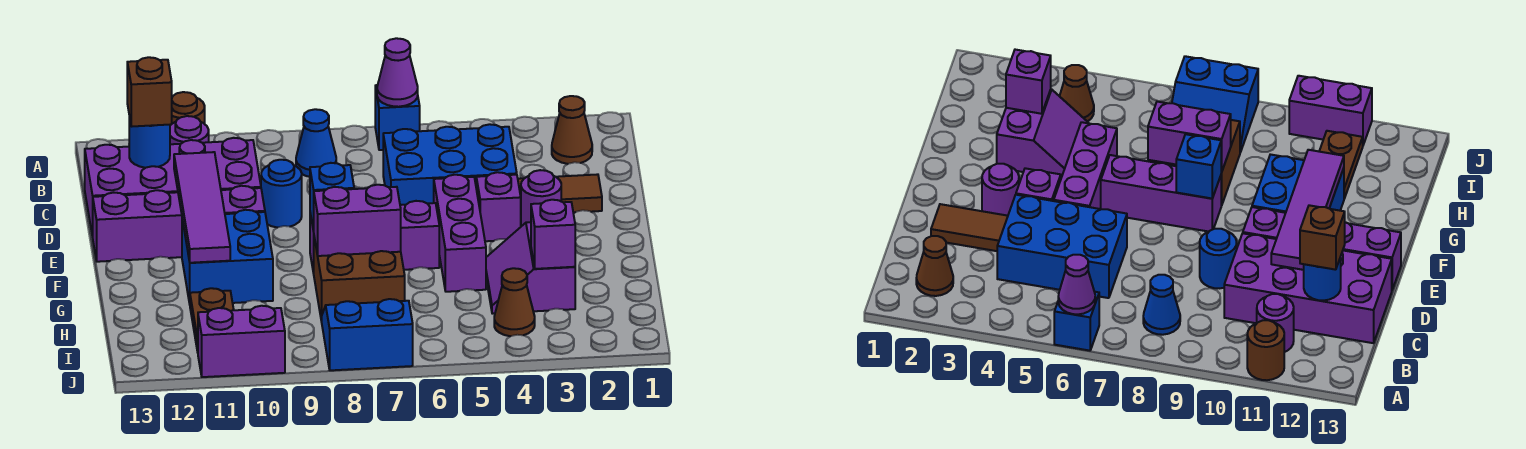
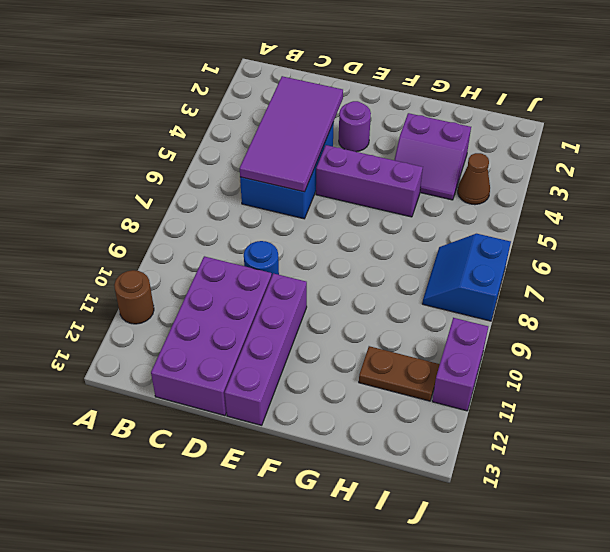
purple tile C3:D6 level 2 -> none
none -> blue brick A6 level 1
none -> brown cone B2 level 1
none -> blue cone B8 level 1

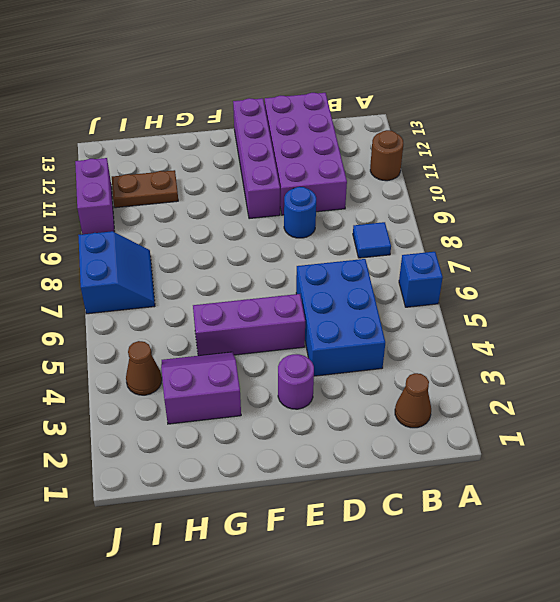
blue tile B8 level 1 -> blue cone B8 level 1
none -> purple round brick B11 level 1
none -> brown tile D2:D3 level 1
none -> purple brick E4 level 1

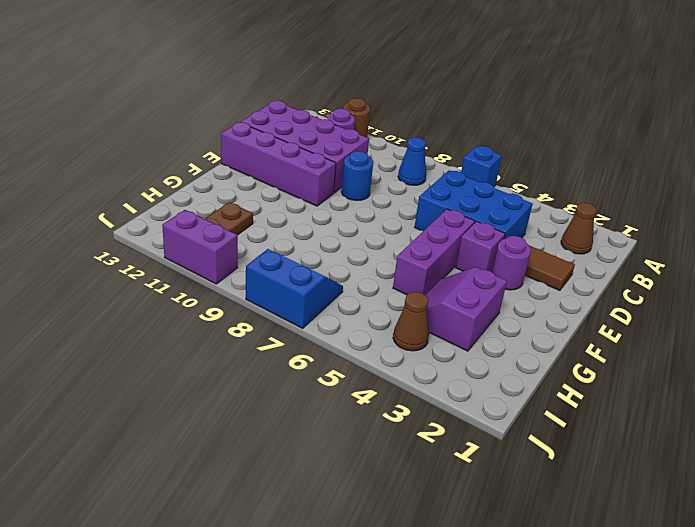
none -> purple brick F6:F8 level 1
none -> blue brick F10:G11 level 1
none -> brown brick G7:H8 level 1

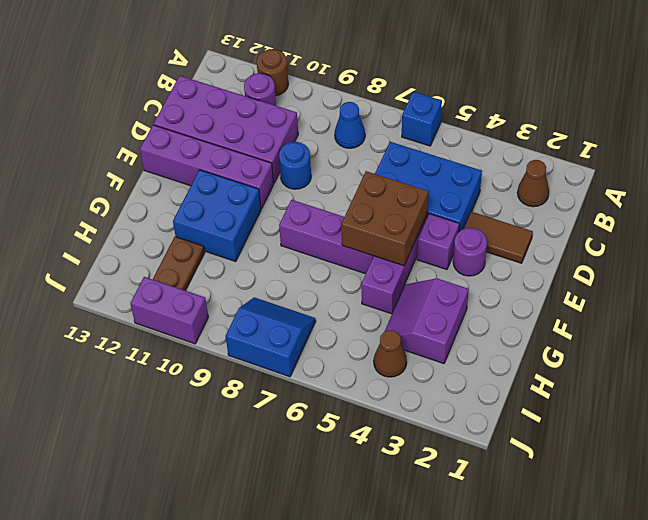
brown brick E5:F6 level 2 -> brown brick G7:H8 level 1
none -> purple cone A6 level 2
none -> blue round brick C12 level 2
none -> purple tile D11:G11 level 2

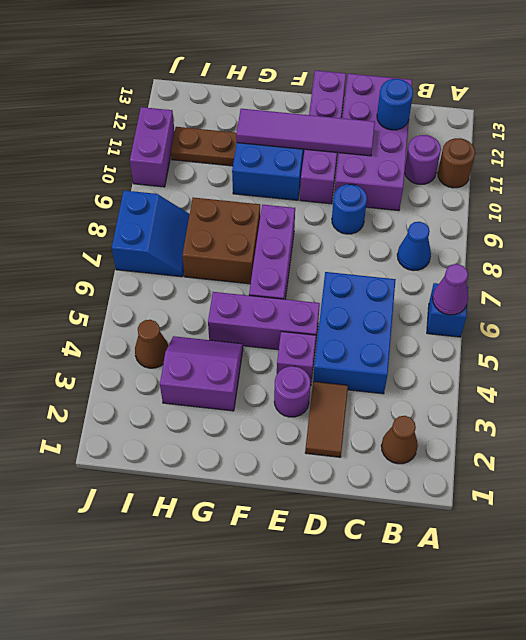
none -> blue brick F8 level 2
none -> purple brick G7:G8 level 2
none -> purple brick H3 level 2

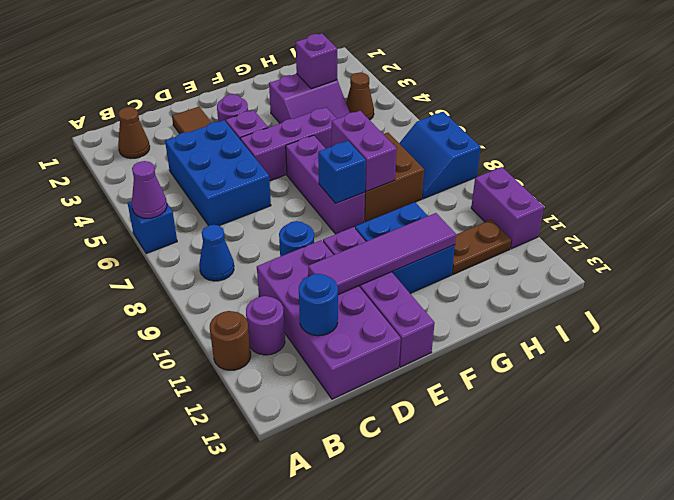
none -> brown brick C12 level 3

